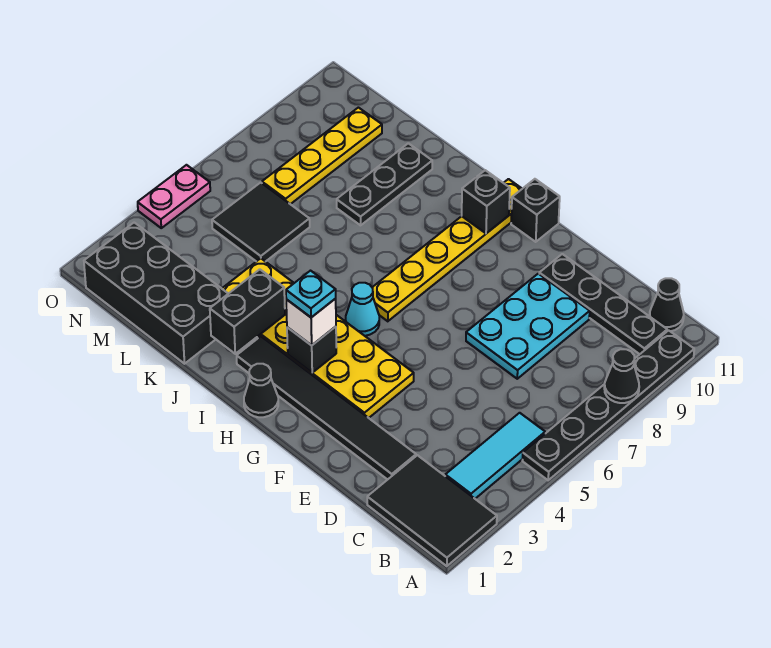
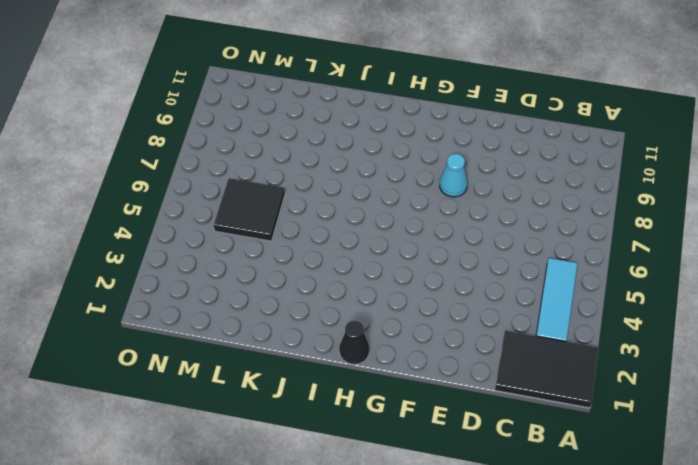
cyan cone F8 level 1 -> cyan cone H5 level 1
none -> black plate A5:A10 level 1
none -> black plate B10:E10 level 1
none -> black cone B11 level 1

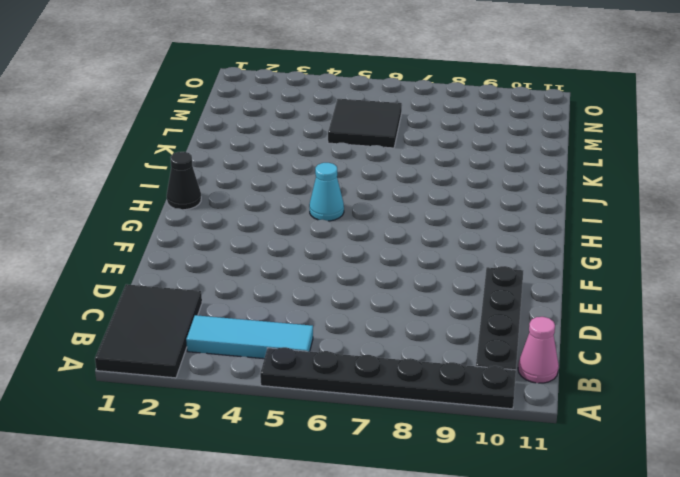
pink cone B11 level 1 -> black cone B11 level 1
none -> black tile D2:I2 level 1
none -> cyan plate D7:E9 level 1
none -> yellow plate F3:K4 level 1

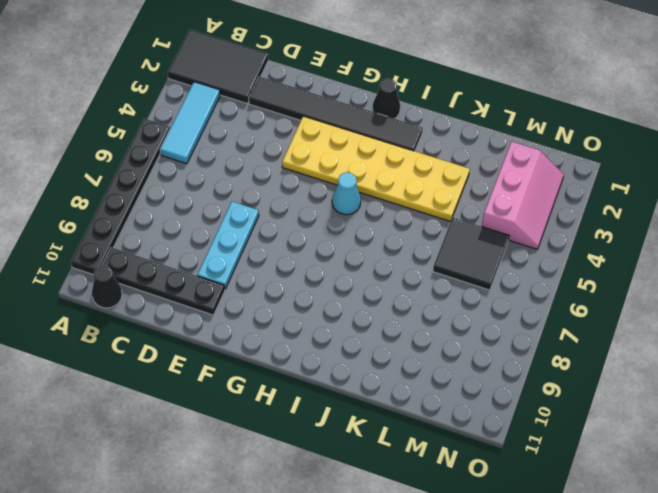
cyan plate E7:E9 level 1 -> cyan plate D7:E9 level 1
pink slope M2:N4 level 1 top M -> black brick K1:N2 level 1
none -> black brick G11 level 1
none -> yellow plate H6:H11 level 1
none -> black plate K8:K10 level 1

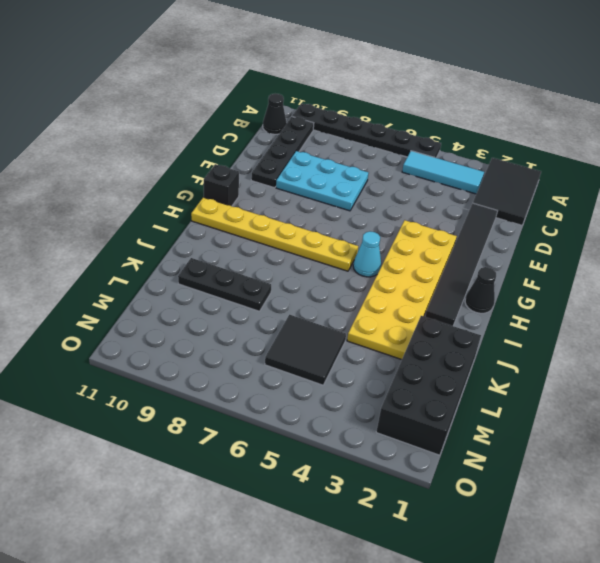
none -> yellow plate M7:M10 level 1
none -> pink plate O4:O5 level 1
none -> black cone A8 level 2

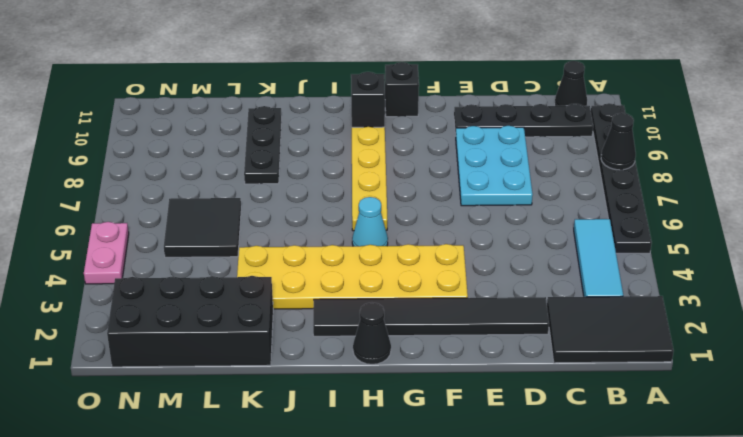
none -> yellow plate M7:M10 level 1
none -> black brick H3 level 2
none -> black brick J2:J3 level 2

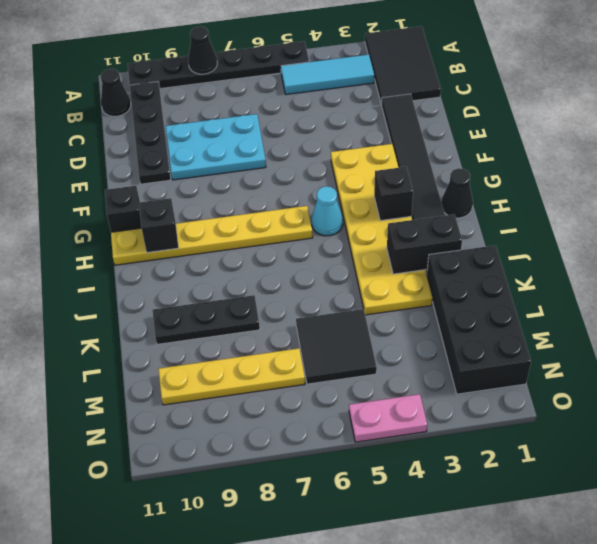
none -> white brick H3 level 3
none -> cyan plate H3 level 4

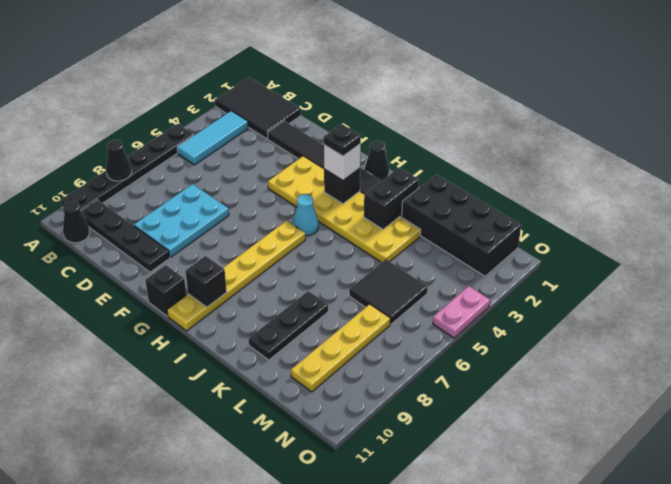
black plate H3 level 4 -> cyan plate H3 level 4

